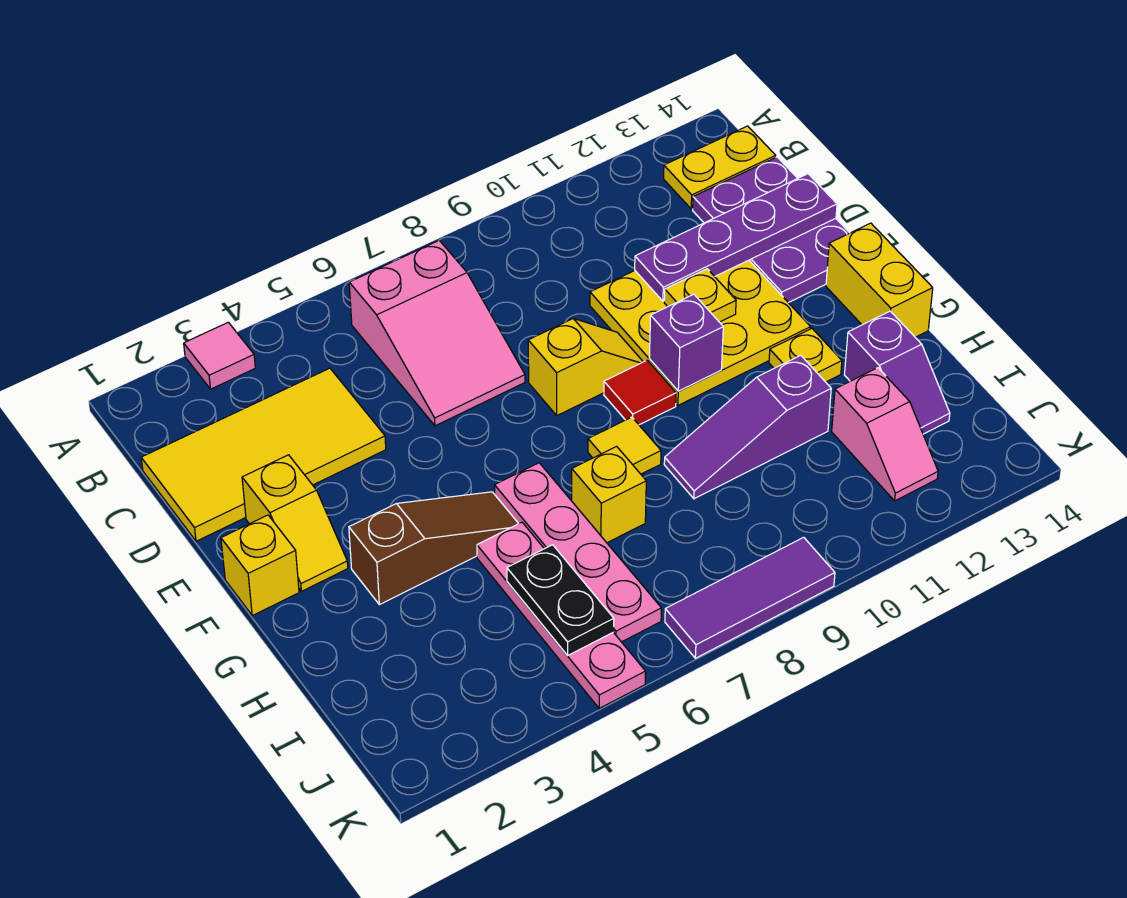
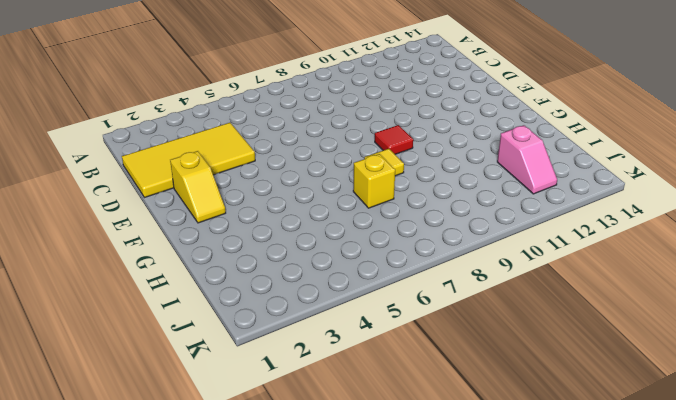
none -> pink tile A3 level 1
none -> pink slope B6:D7 level 1 top B
none -> yellow plate B13:B14 level 1

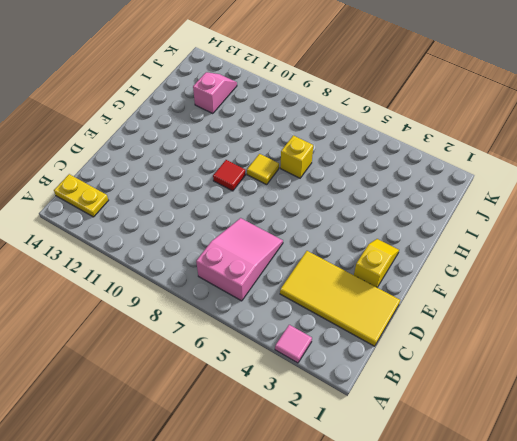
none -> purple plate C13:E14 level 1
none -> yellow plate D10:F12 level 1
none -> yellow slope E8:E9 level 1 top 8

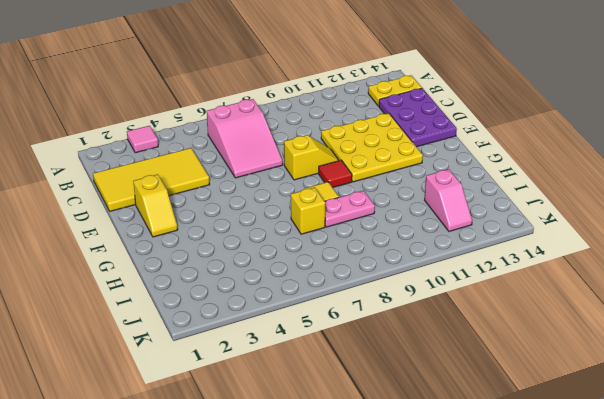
pink plate H8:H9 level 1 -> purple slope H9:H11 level 1 top 11
none -> yellow brick F1 level 1
none -> yellow brick F14:G14 level 1
none -> brown slope G3:G5 level 1 top 3

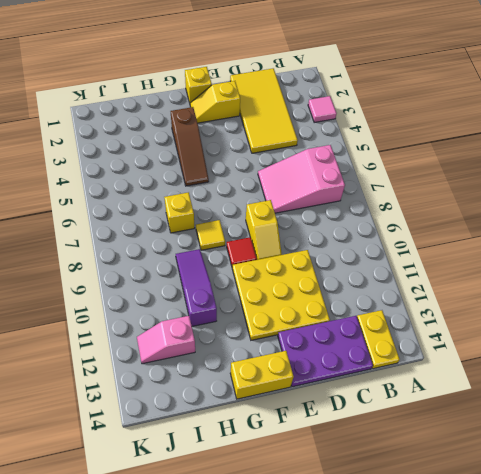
none -> pink plate G6:J6 level 1
none -> yellow plate G12 level 1
none -> pink plate H5:K5 level 1

